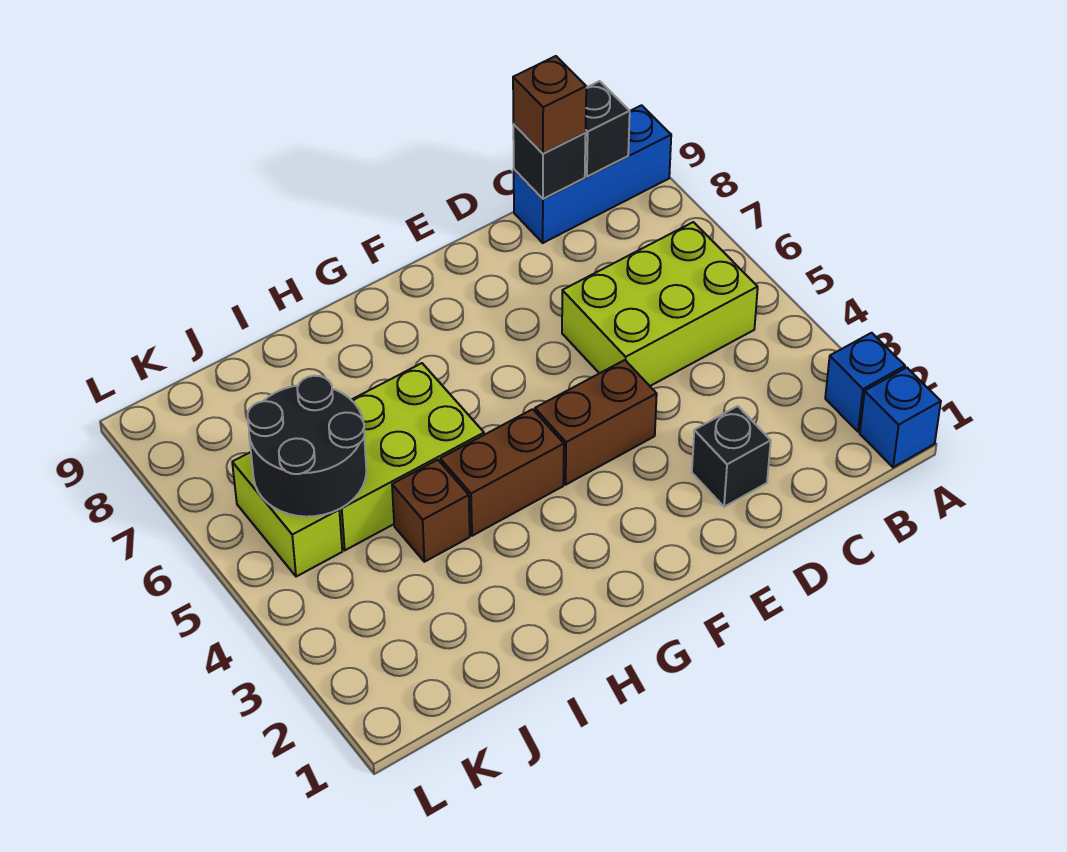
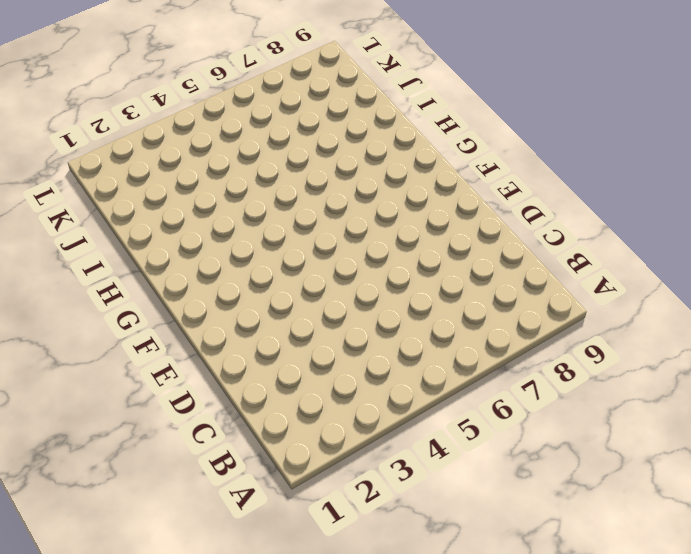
none -> blue brick A1 level 1
none -> blue brick A2 level 1
none -> blue brick A9:C9 level 1

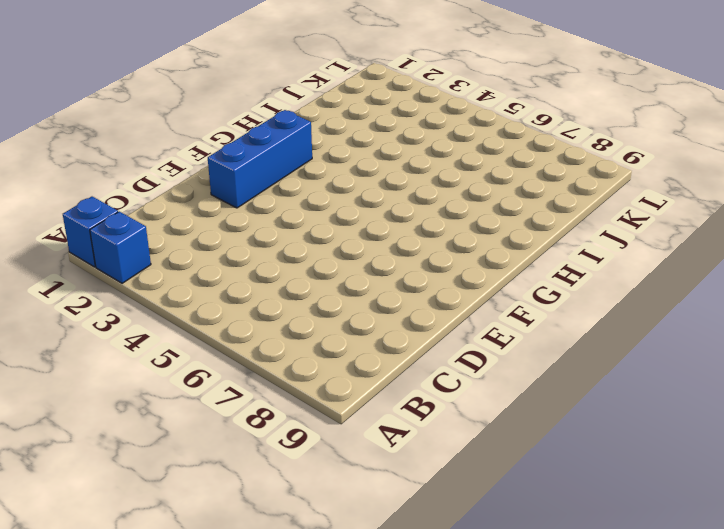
blue brick E2:G2 level 1 -> blue brick A9:C9 level 1
none -> lime brick B5:D6 level 1
none -> black brick D2 level 1
none -> brown brick E4:F4 level 1

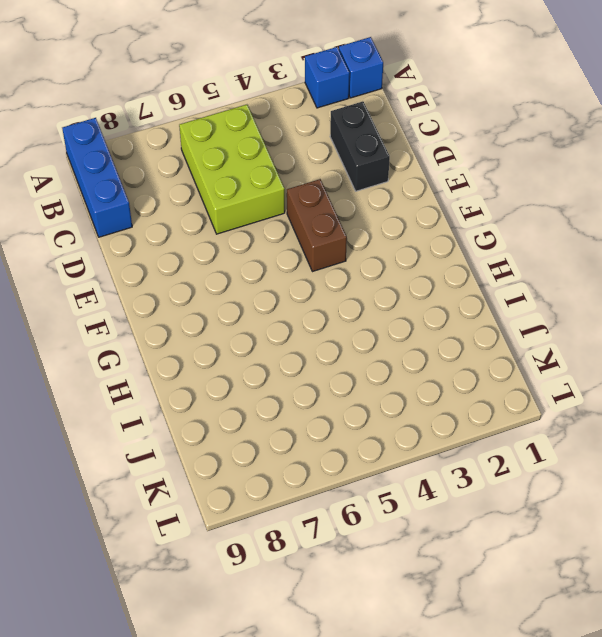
black brick C2:D2 level 1 -> black brick D2 level 1
none -> brown brick G4:H4 level 1
none -> lime brick H5:J6 level 1
none -> brown brick I4 level 1

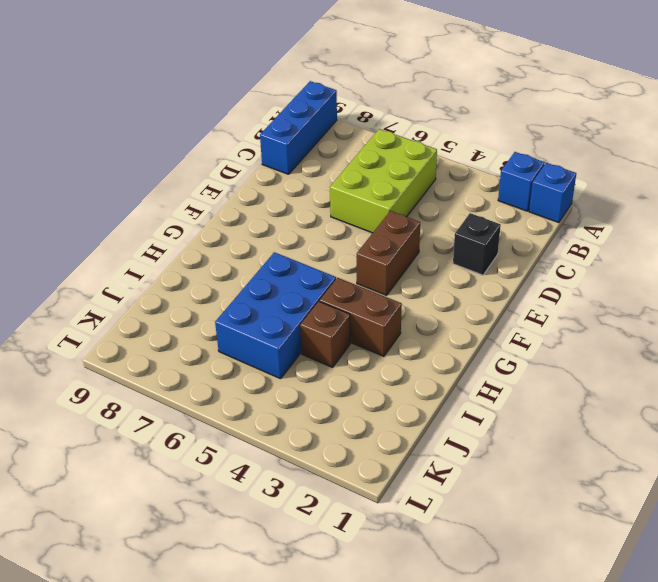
brown brick H3:H4 level 1 -> brown brick G4:H4 level 1
blue brick H5:J6 level 1 -> lime brick H5:J6 level 1
none -> lime brick K5:K6 level 1
none -> black brick B9 level 2
none -> black brick C9 level 2

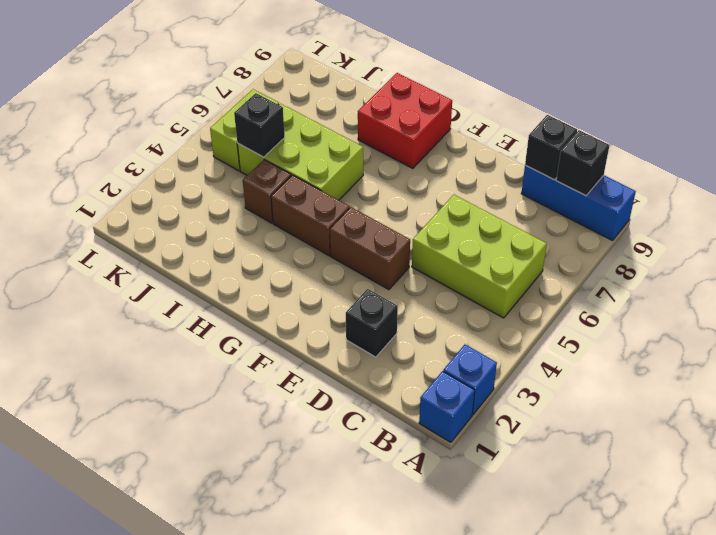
red brick G8:H9 level 1 -> none
black brick J5 level 2 -> black round brick J5:K6 level 2
none -> brown brick C9 level 3

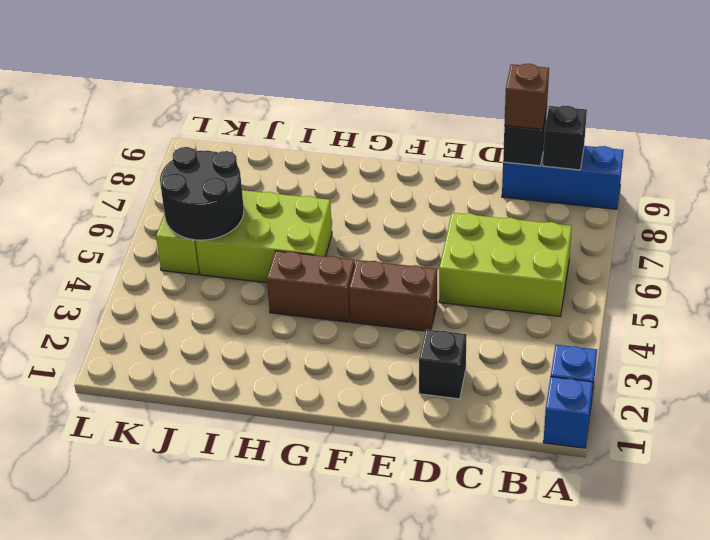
none -> brown brick I4 level 1

